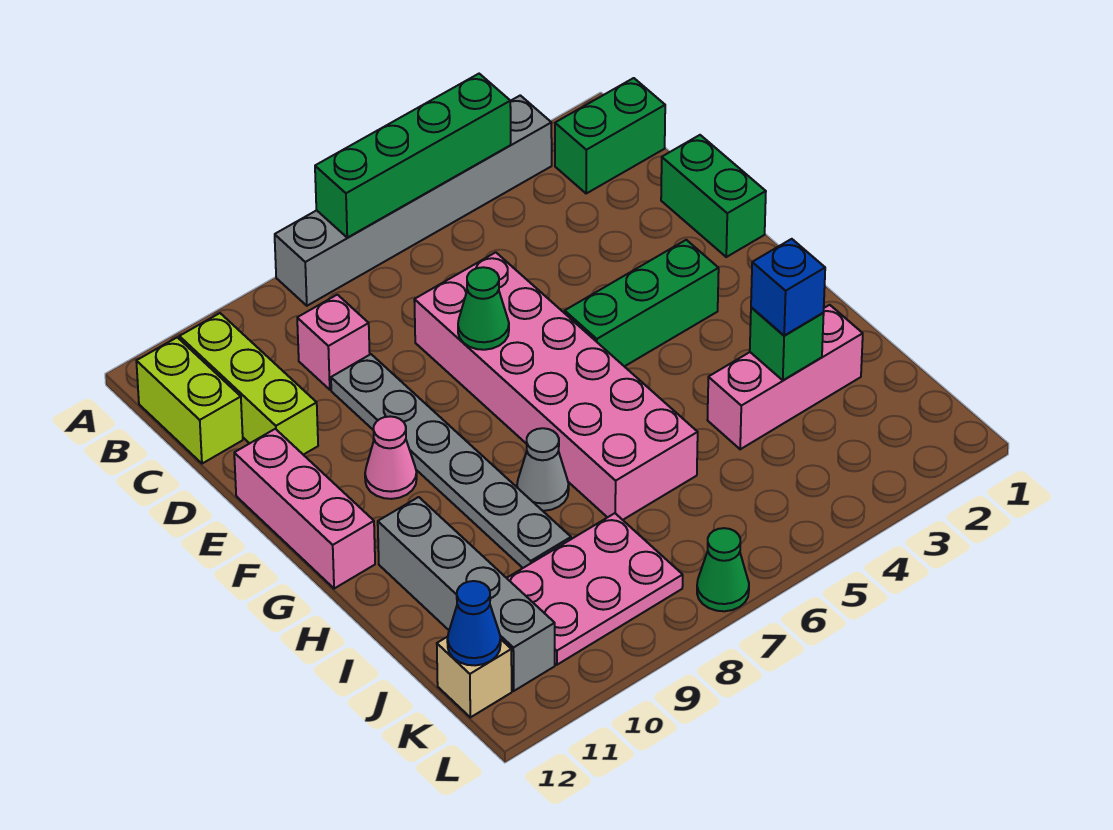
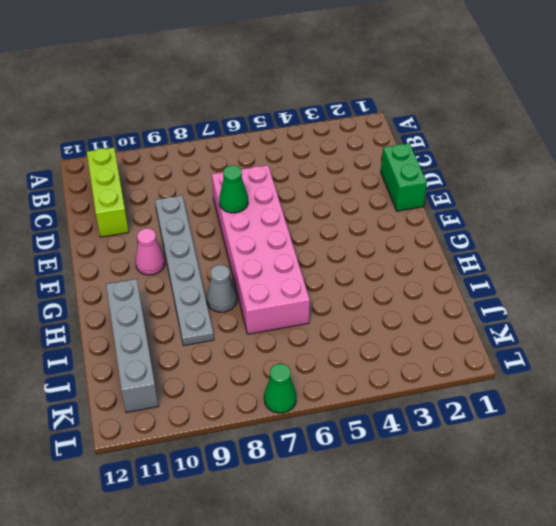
none -> grey brick A3:A8 level 1
none -> green brick B1:B2 level 1
none -> lime brick B12:C12 level 1

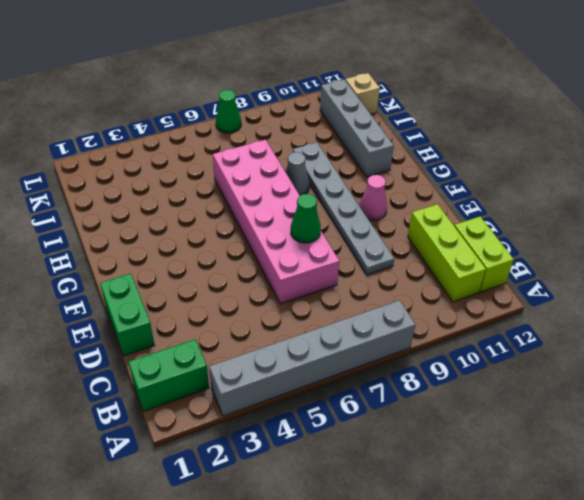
none -> pink brick C9 level 1
none -> pink brick E12:G12 level 1
none -> green brick F3:F5 level 1

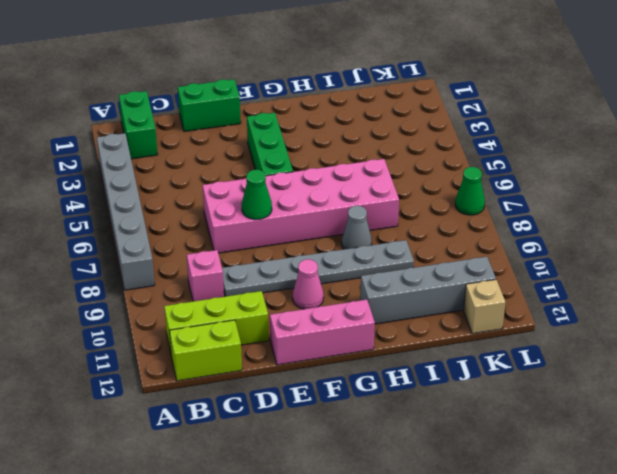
none -> pink brick I2:I4 level 1
none -> pink plate J8:K10 level 1
none -> green brick A4:A7 level 2

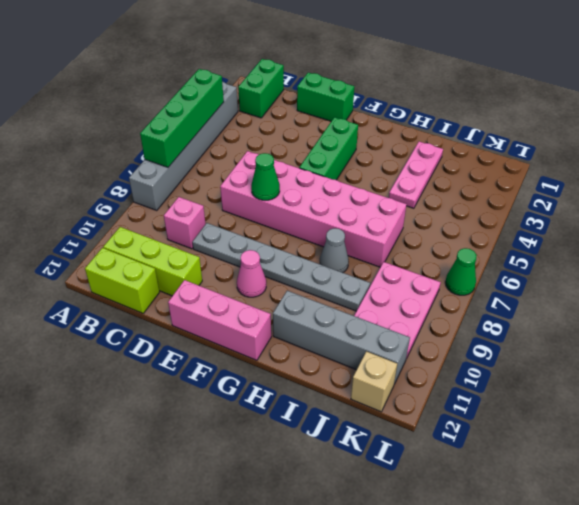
pink plate I2:I4 level 1 -> pink brick I2:I4 level 1
none -> green brick I3 level 2
none -> blue cone K12 level 2
none -> blue brick I3 level 3

